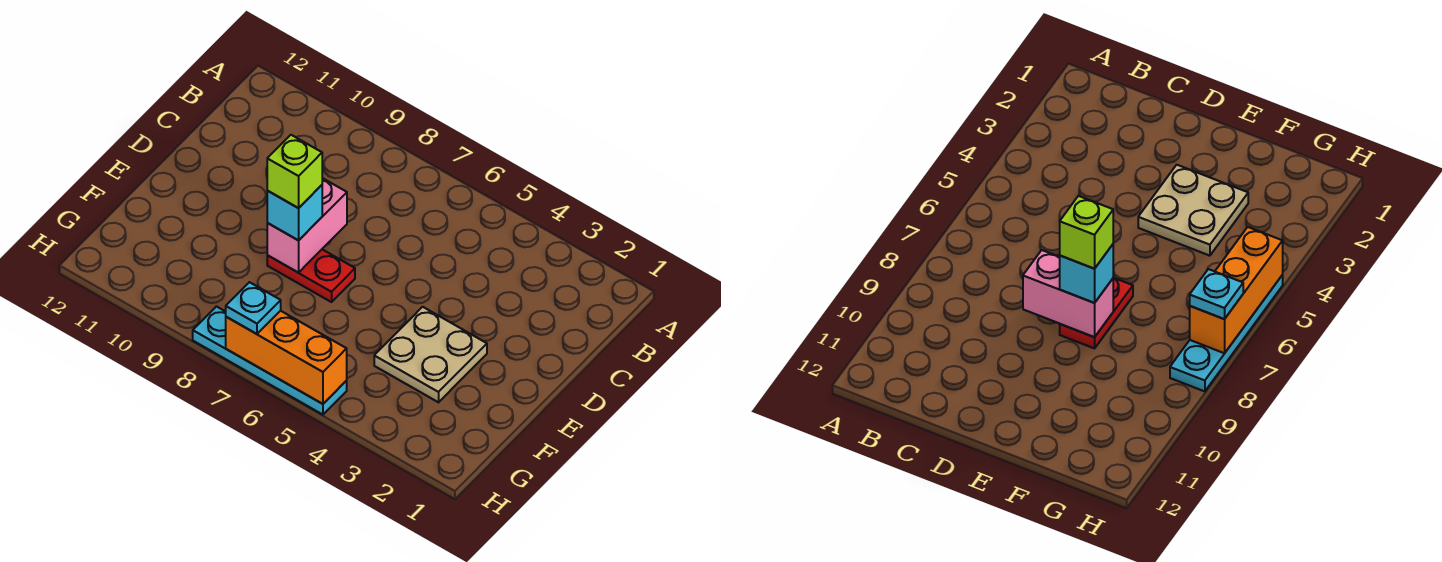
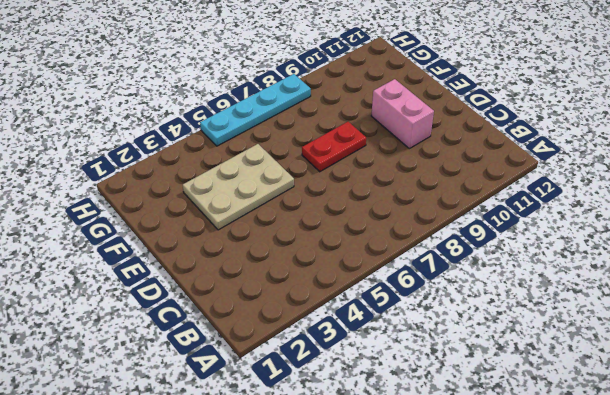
pink brick D10:E10 level 1 -> pink brick D8:E8 level 2
tan plate E3:F5 level 1 -> tan plate E3:F4 level 1
none -> orange brick H5:H7 level 2
none -> cyan brick E8 level 3

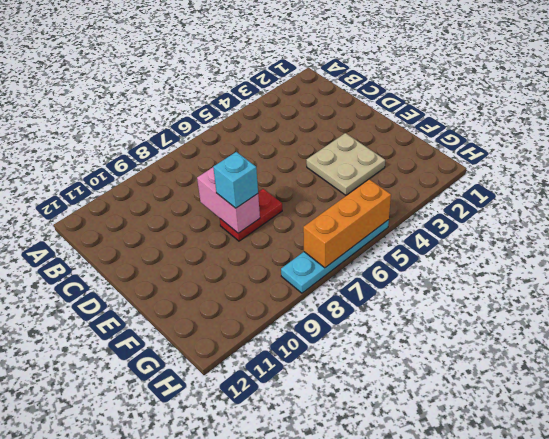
none -> cyan plate H7 level 3
none -> lime brick E8 level 4

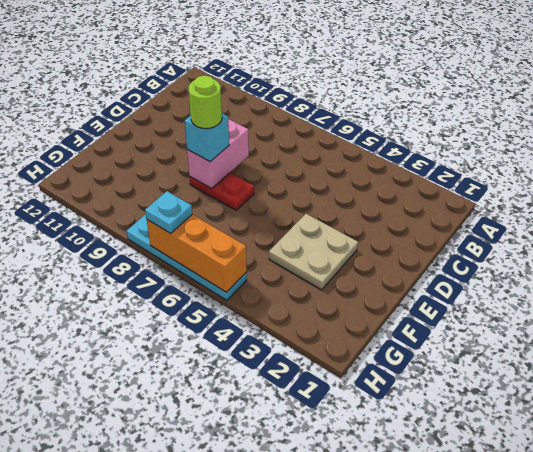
lime round brick E8 level 4 -> lime brick E8 level 4

